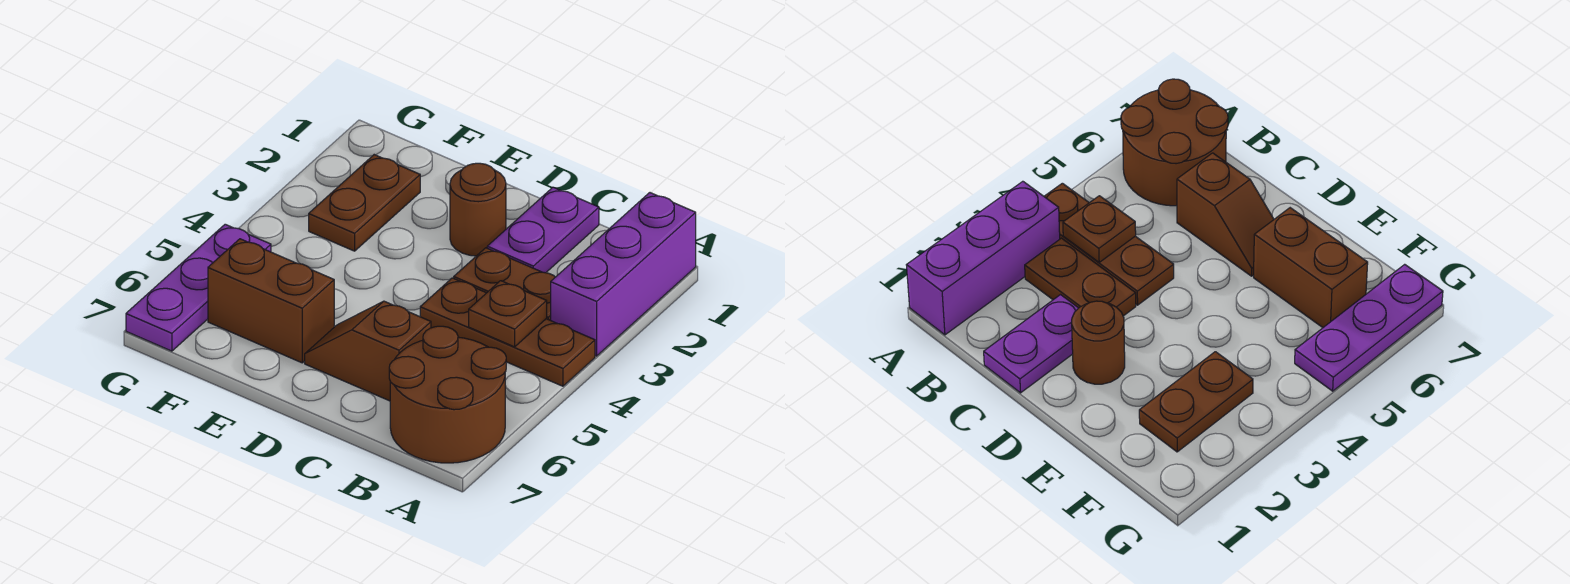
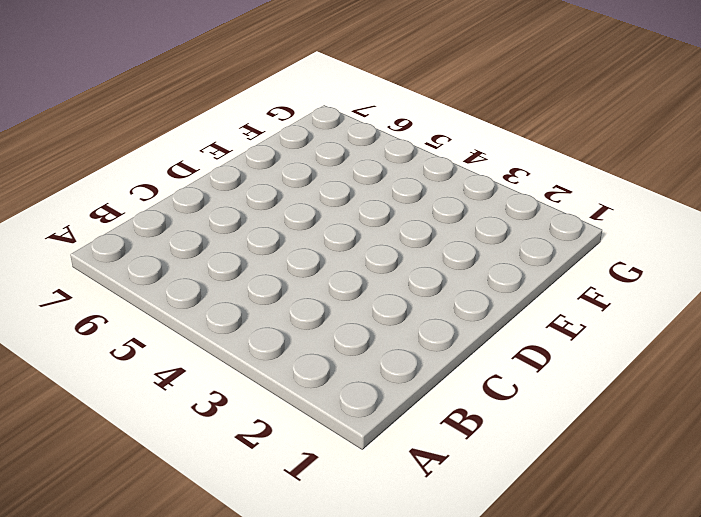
none -> purple brick A1:A3 level 1
none -> brown plate A4:C4 level 1

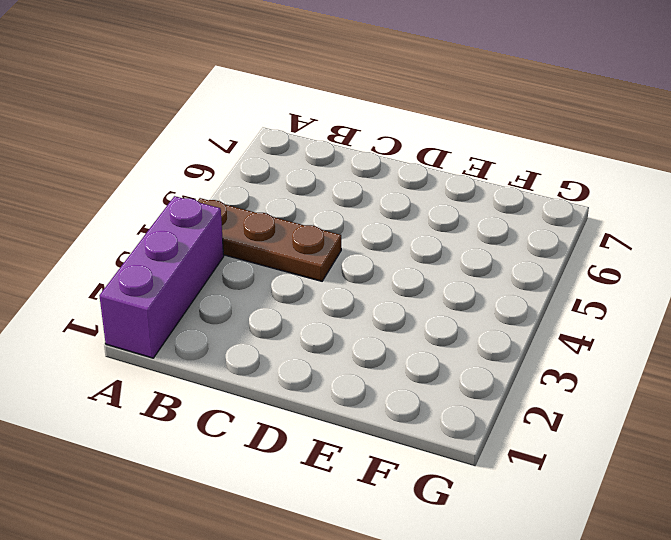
none -> brown round brick A6:B7 level 1
none -> brown plate B3:C3 level 1

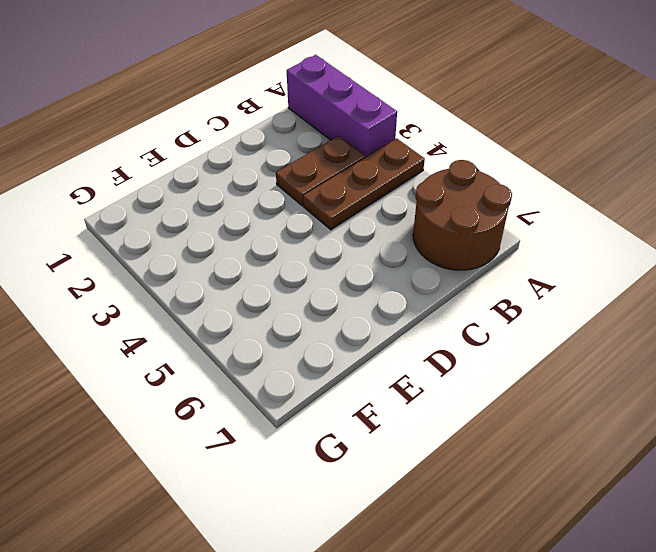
none -> purple plate C1:C2 level 1
none -> brown slope C6:D6 level 1 top C

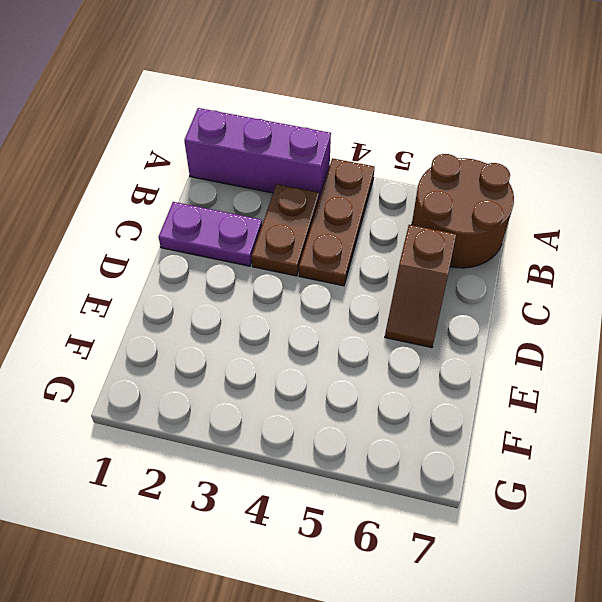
none -> brown round brick D2 level 1
none -> brown brick E6:F6 level 1

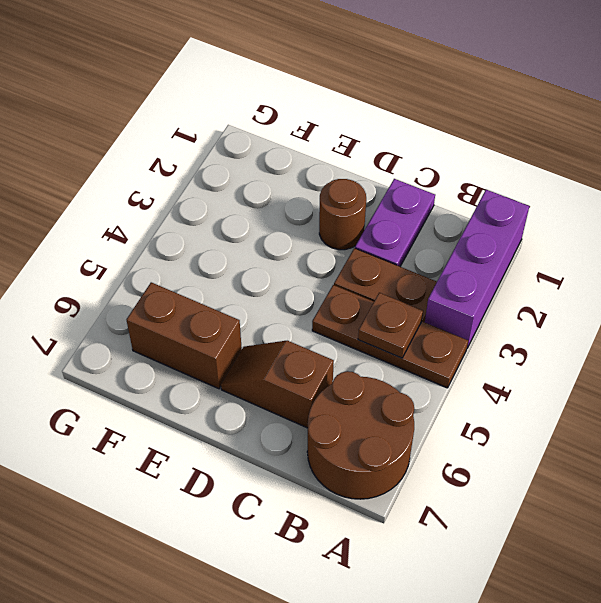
none -> brown plate F2:F3 level 1
none -> purple plate G5:G7 level 1

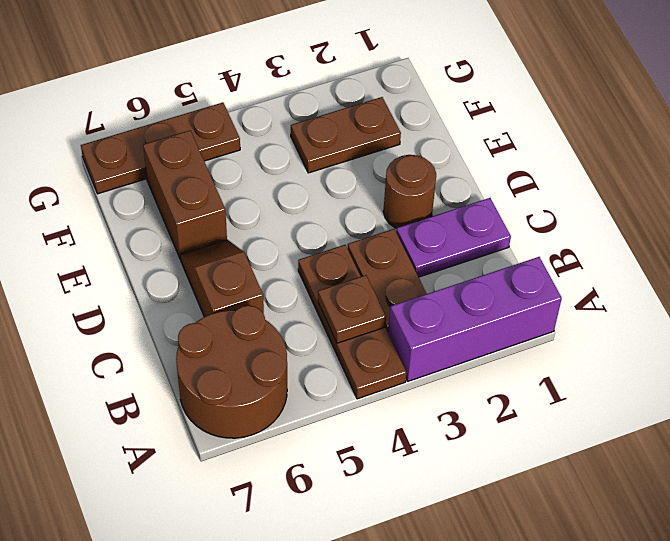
brown plate G5:G7 level 1 -> purple plate G5:G7 level 1

